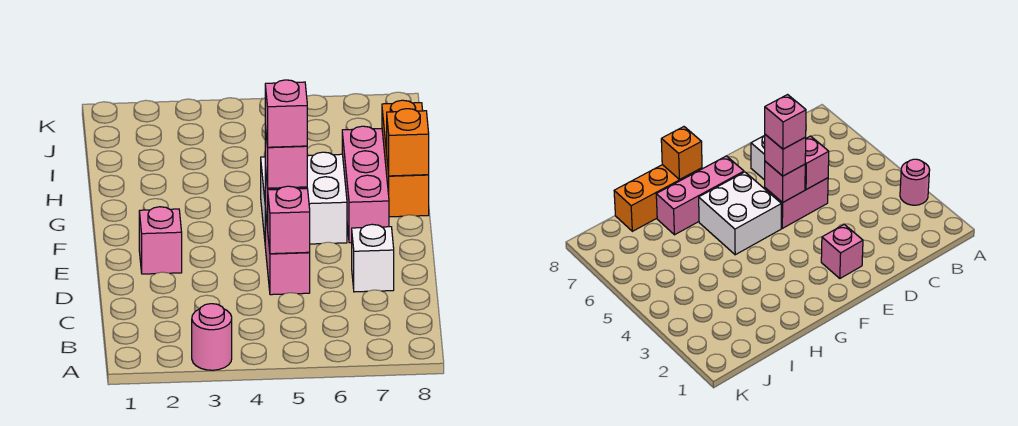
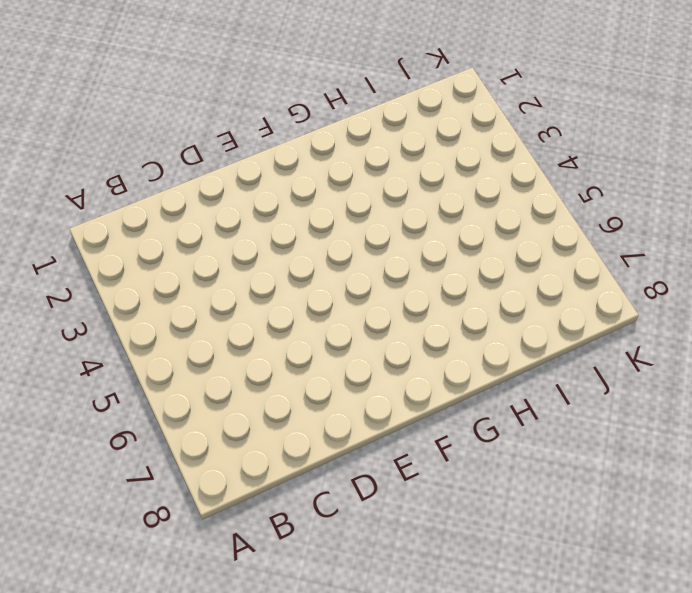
none -> pink round brick A3 level 1
none -> pink brick D5:E5 level 1
none -> white brick D7 level 1

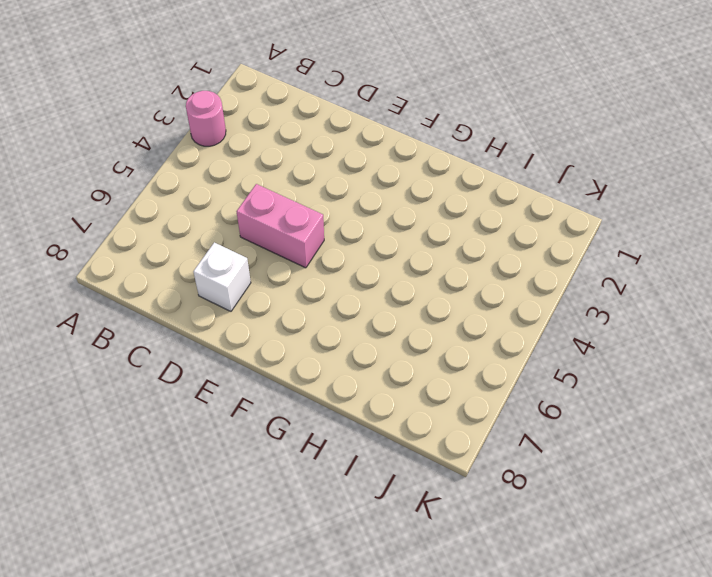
none -> pink brick E2 level 1
none -> white brick F5:G6 level 1
none -> pink brick F7:H7 level 1

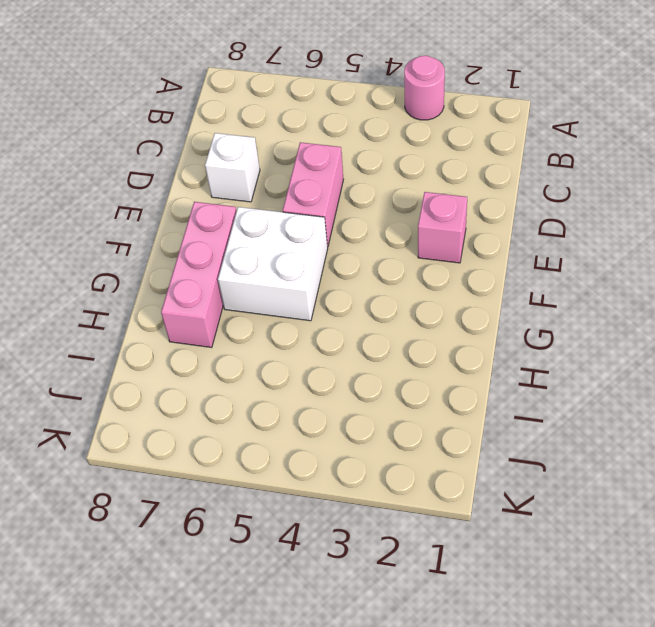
none -> orange brick G8:I8 level 1
none -> pink brick D5 level 2
none -> pink brick E5 level 2

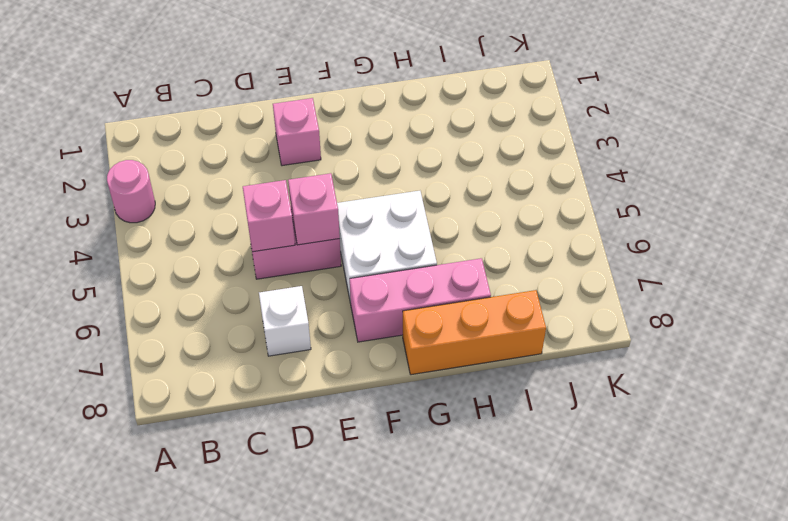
none -> orange brick G8 level 2
none -> pink brick E5 level 3
none -> pink brick E5 level 4

